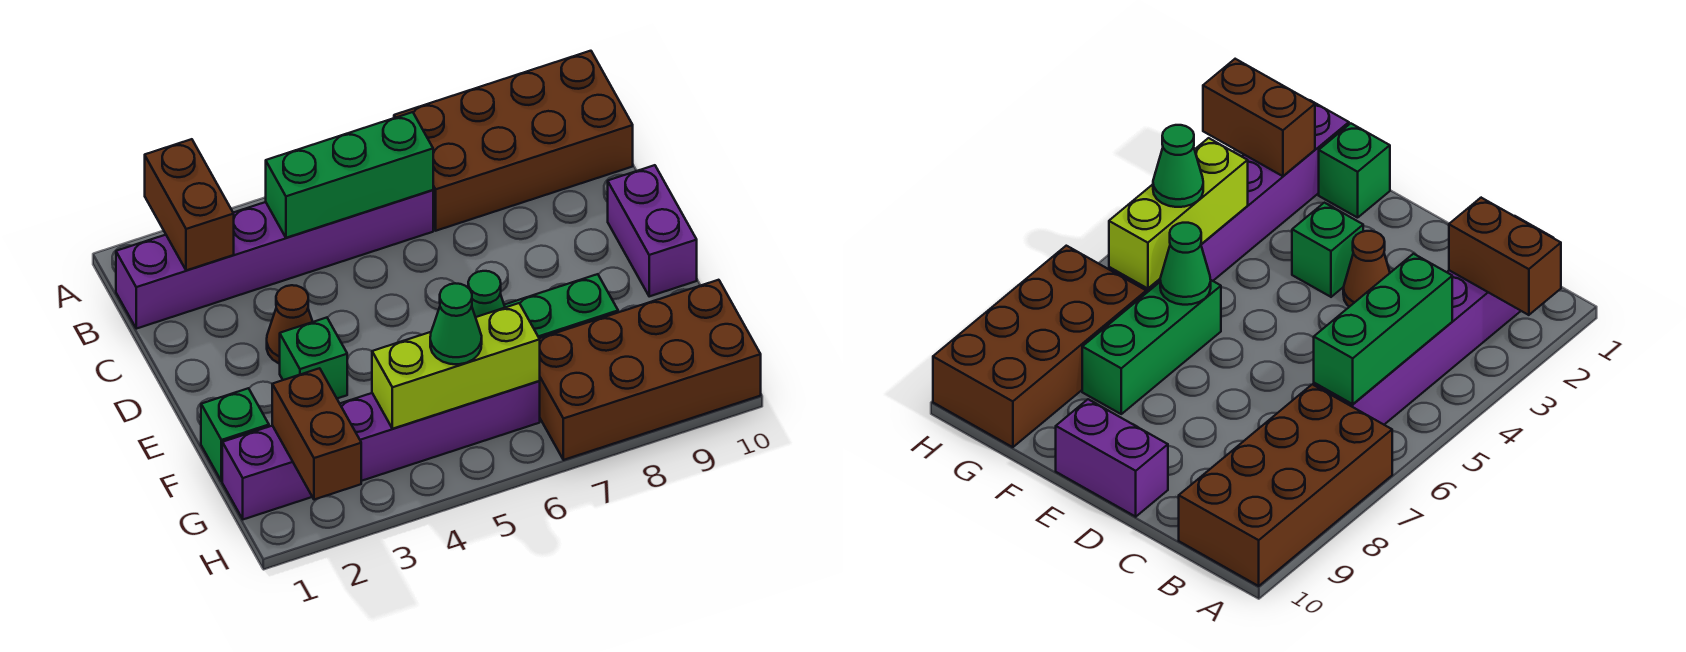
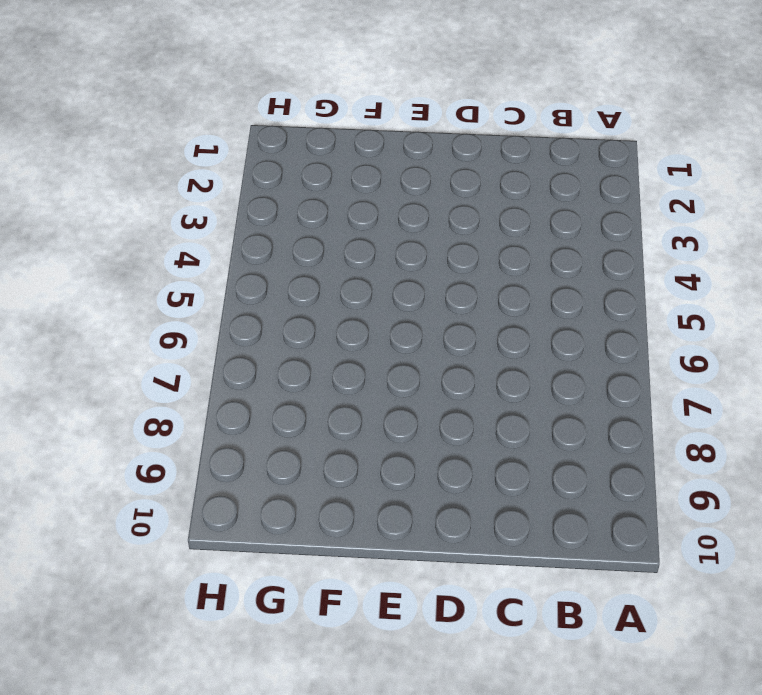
none -> brown brick A7:B10 level 1
none -> purple brick B1:B6 level 1
none -> brown cone D3 level 1

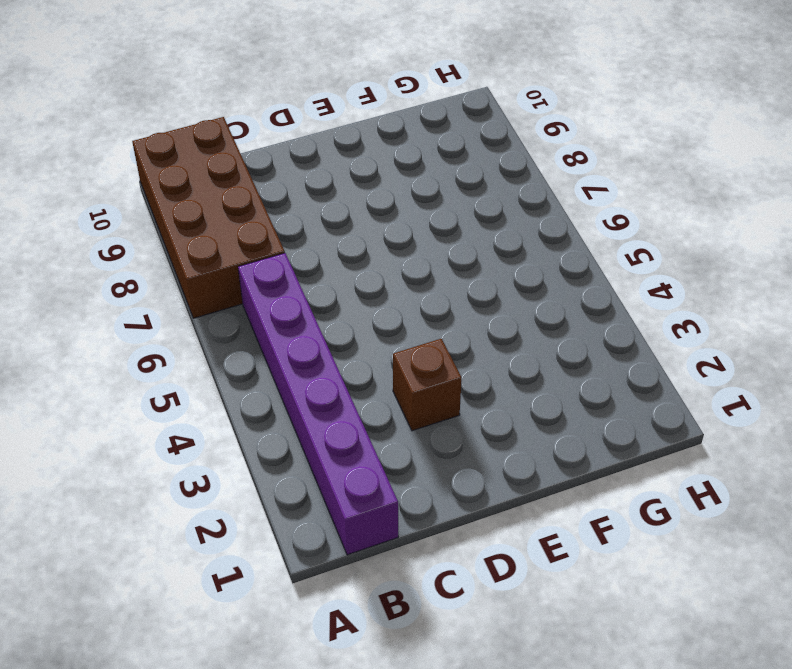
brown brick D3 level 1 -> brown cone D3 level 1
none -> purple brick D10:E10 level 1
none -> green brick E3 level 1
none -> green brick F1 level 1

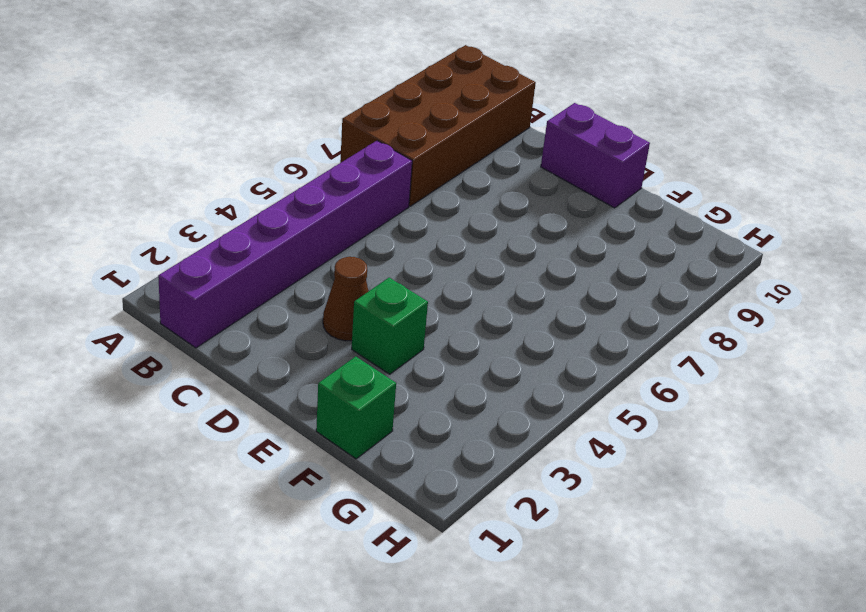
none -> green brick F6:F8 level 1
none -> purple brick G1:G6 level 1
none -> brown brick G7:H10 level 1

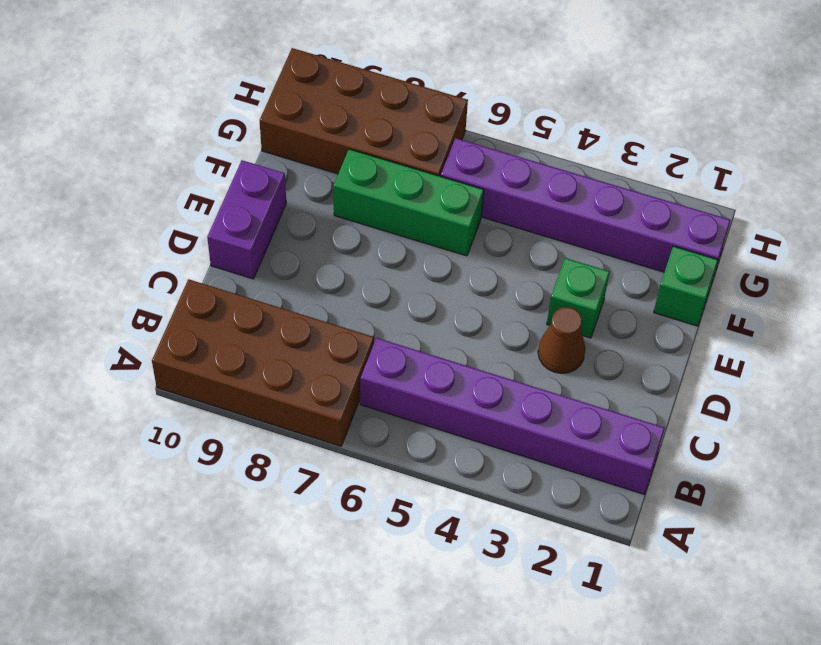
none -> brown brick A2:B2 level 2
none -> green brick B4:B6 level 2
none -> green cone F6 level 2

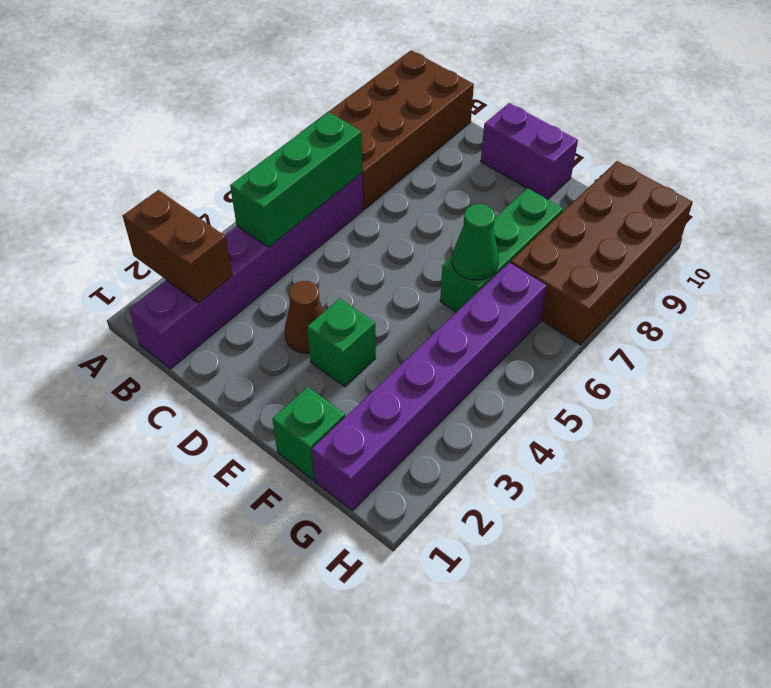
none -> brown brick G2:H2 level 2
none -> lime brick G4:G6 level 2
none -> green cone G5 level 3

